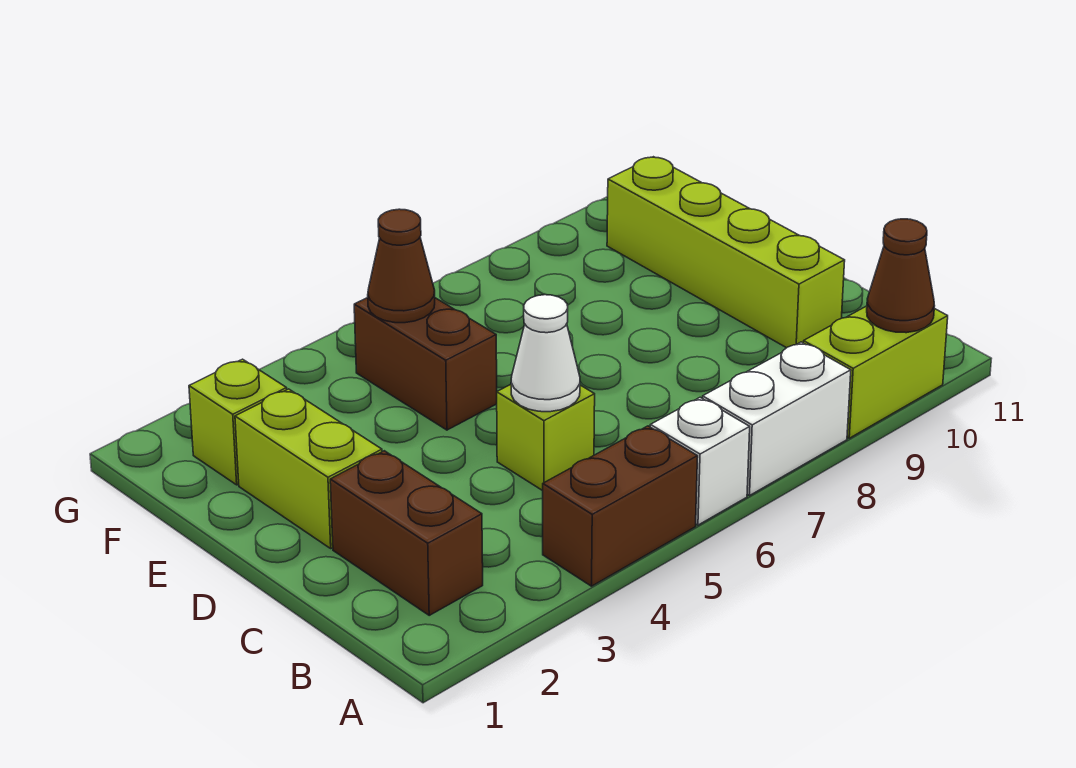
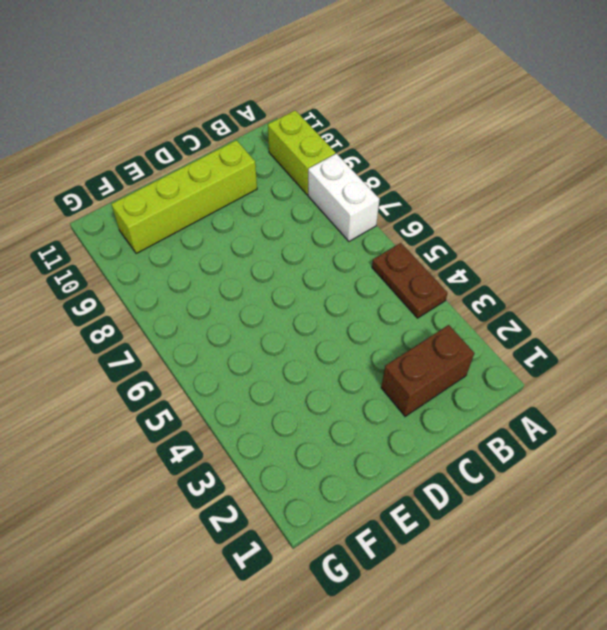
brown plate A4:A5 level 1 -> brown brick A4:A5 level 1
none -> white brick A6 level 1
none -> lime brick C5 level 1
none -> lime brick D2:E2 level 1

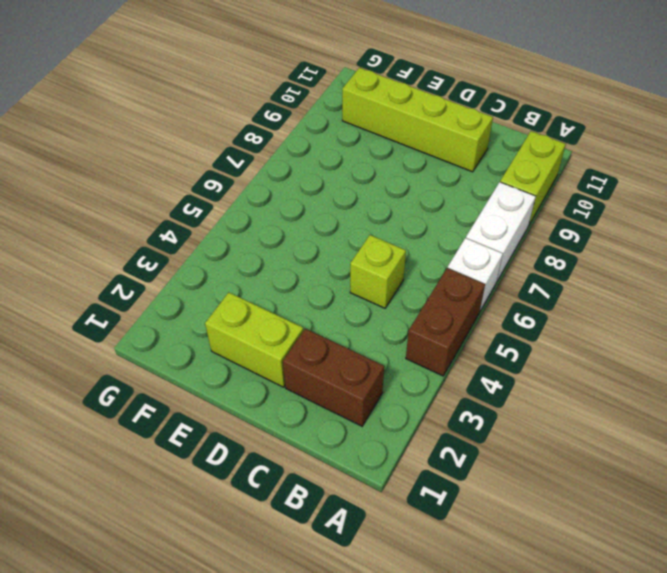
none -> brown brick E5:F5 level 1
none -> lime brick F2 level 1
none -> brown cone A10 level 2

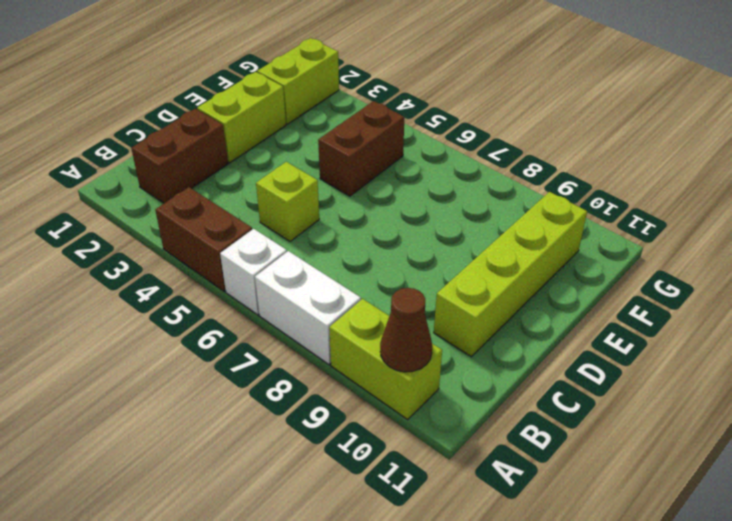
lime brick F2:G2 level 1 -> lime brick F2 level 1
none -> white cone C5 level 2
none -> brown cone F5 level 2

